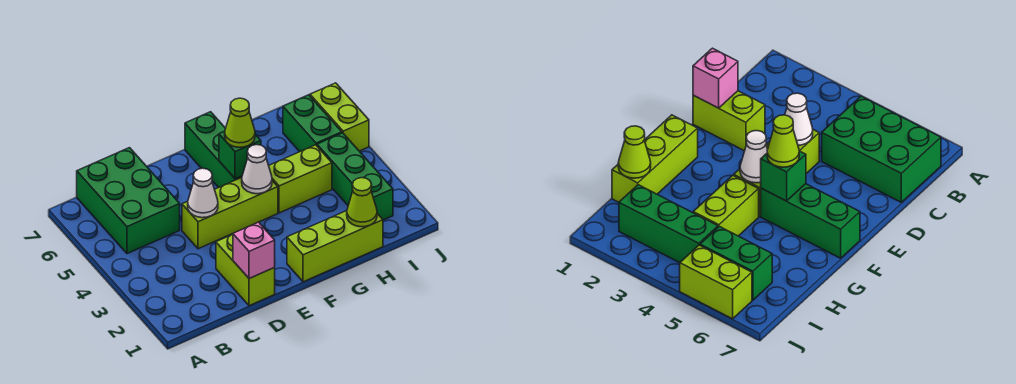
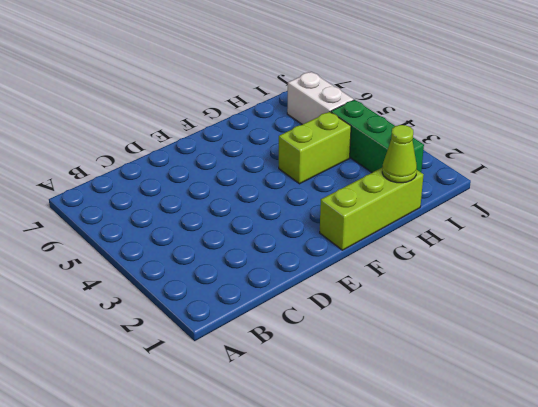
white brick I5:I6 level 1 -> green brick I5:I6 level 1
none -> green brick B5:C7 level 1
none -> lime brick D1:D2 level 1
none -> lime brick D4:F4 level 1

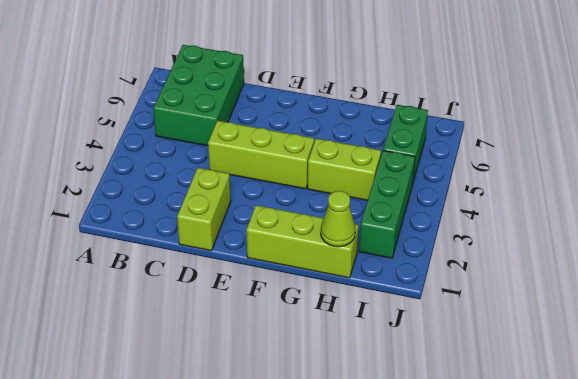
none -> green brick F5:F7 level 1
none -> lime brick J5:J6 level 1
none -> pink brick D1 level 2

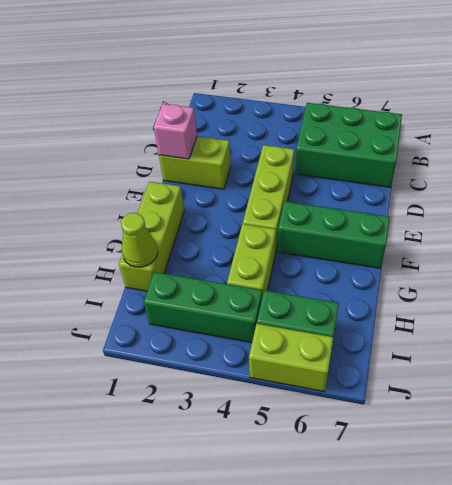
none -> white cone D4 level 2
none -> white cone F4 level 2
none -> green brick F5 level 2

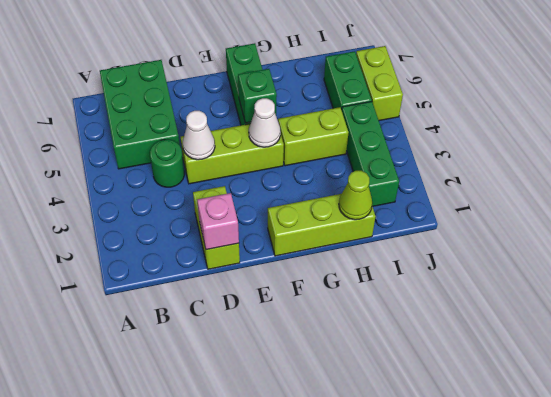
green round brick C4 level 1 -> none
none -> lime cone F5 level 3

